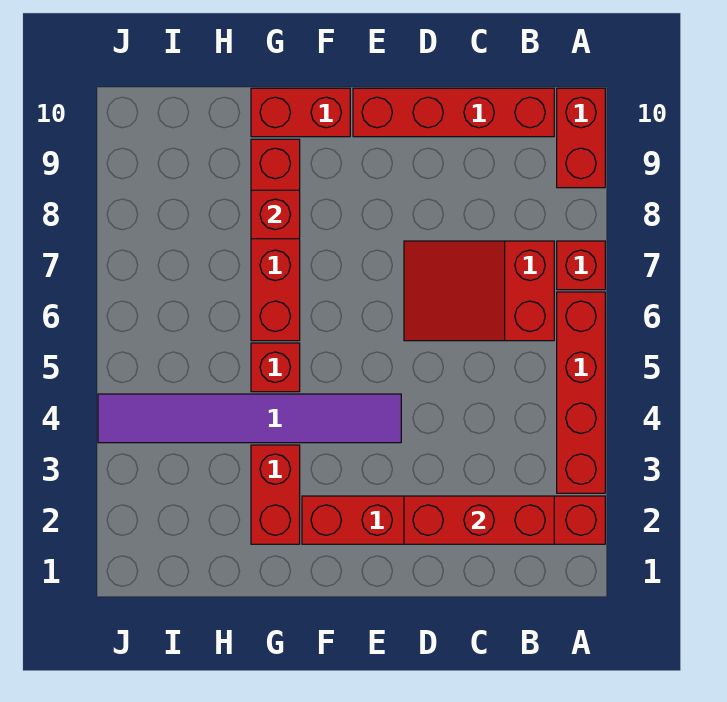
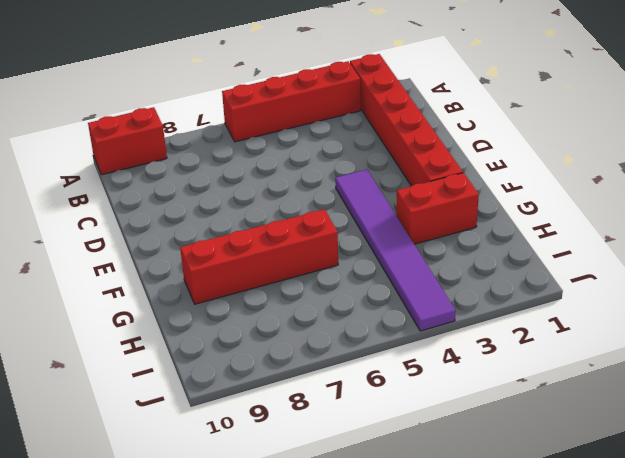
none -> red brick A7 level 1
none -> red slope B6:D7 level 1 top B
none -> red brick B10:E10 level 1

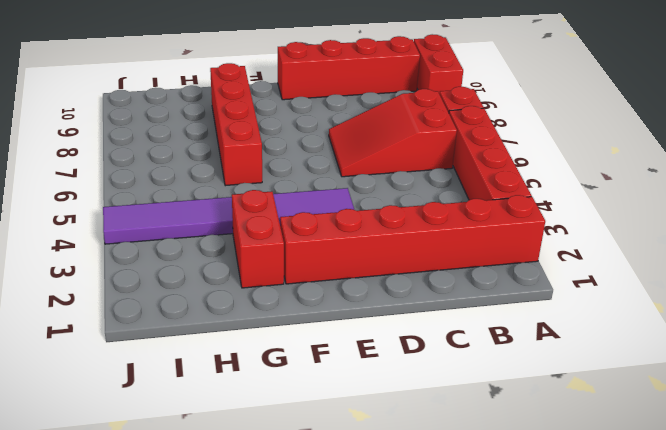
none -> red brick F10:G10 level 1
none -> red brick G5 level 1
none -> red brick B2:D2 level 2

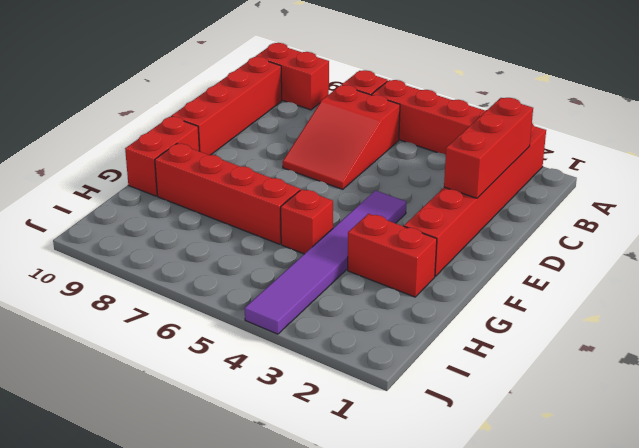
none -> red brick G8 level 2

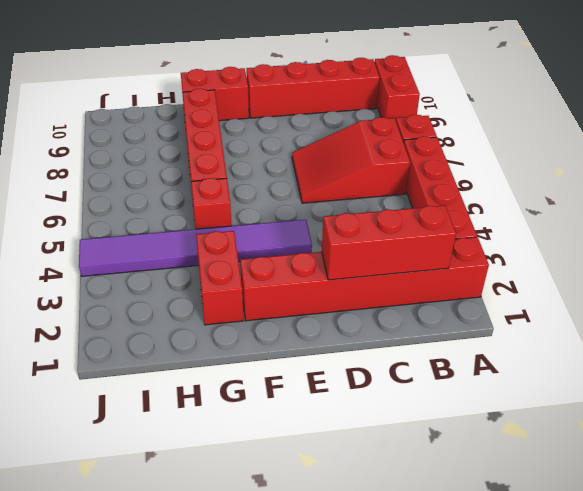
none -> red brick G8 level 2

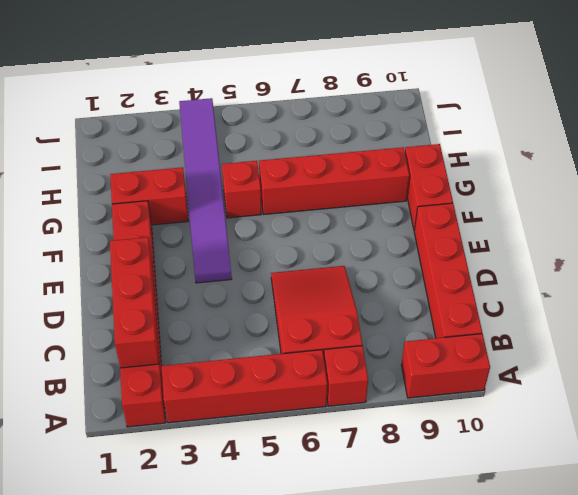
none -> red brick G8 level 2

